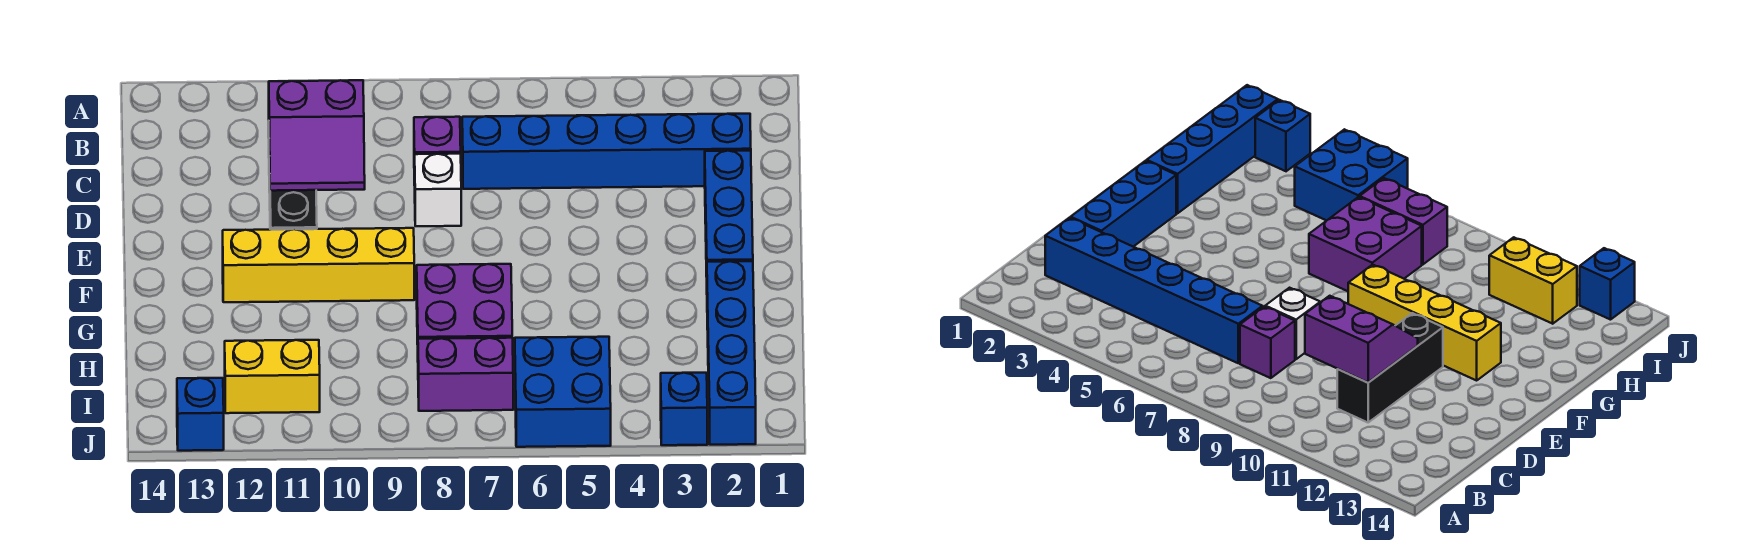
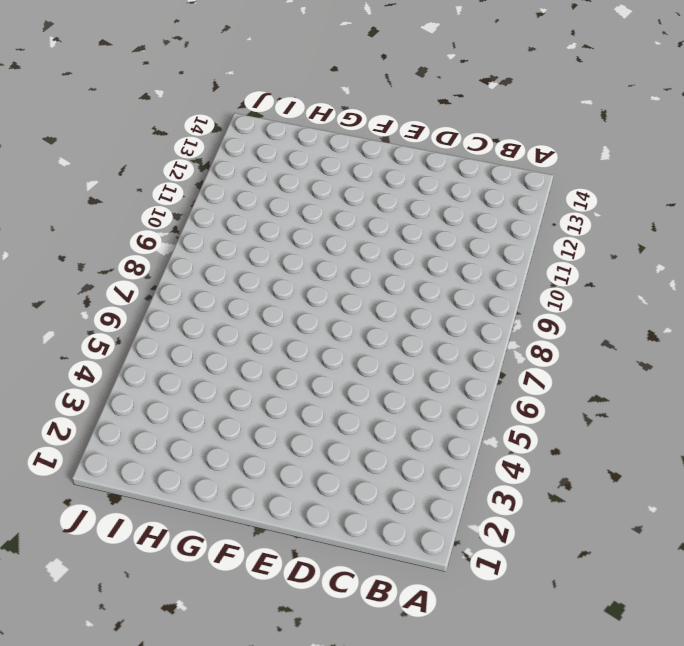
none -> blue brick C2:C7 level 1
none -> purple brick C8 level 1
none -> black brick C11:E11 level 1

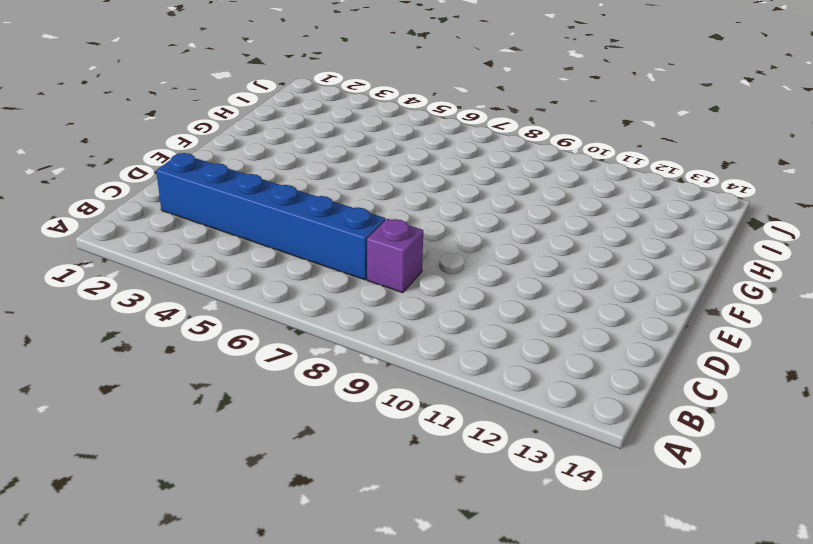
none -> black brick C11:E11 level 1
none -> blue brick D2:F2 level 1
none -> white brick D8 level 1

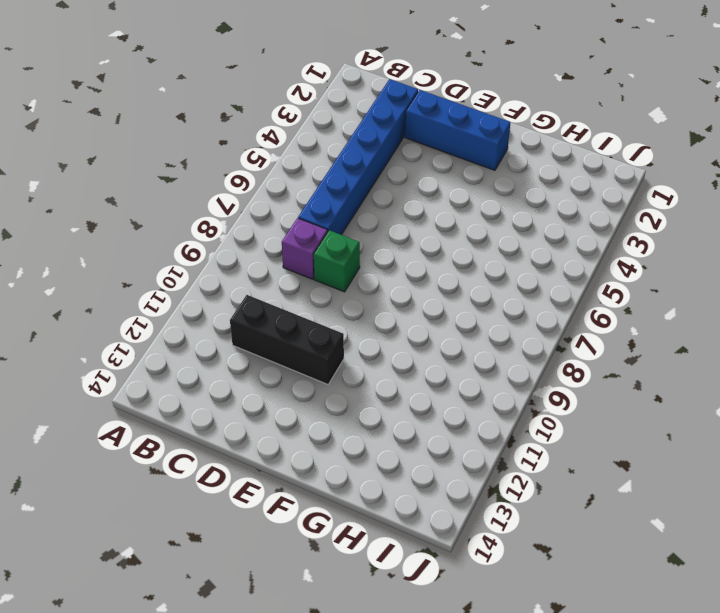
green brick D8 level 1 -> white brick D8 level 1
none -> yellow brick F9:F12 level 1
none -> blue brick G2:J2 level 1
none -> purple brick G7:H8 level 1

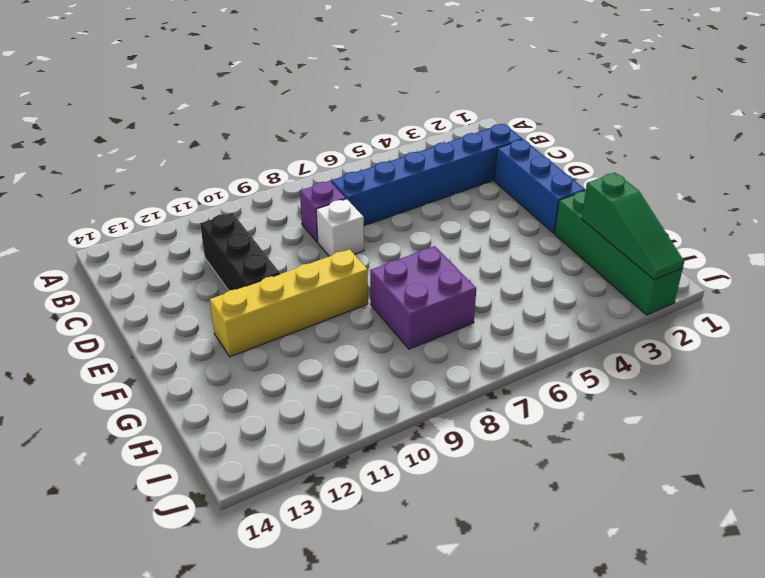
green brick G2:J2 level 1 -> blue brick G2:J2 level 1
green slope H2:J2 level 2 top H -> none
none -> blue brick I5:J6 level 1
none -> purple brick I7:I8 level 1
none -> yellow brick I11:I12 level 1

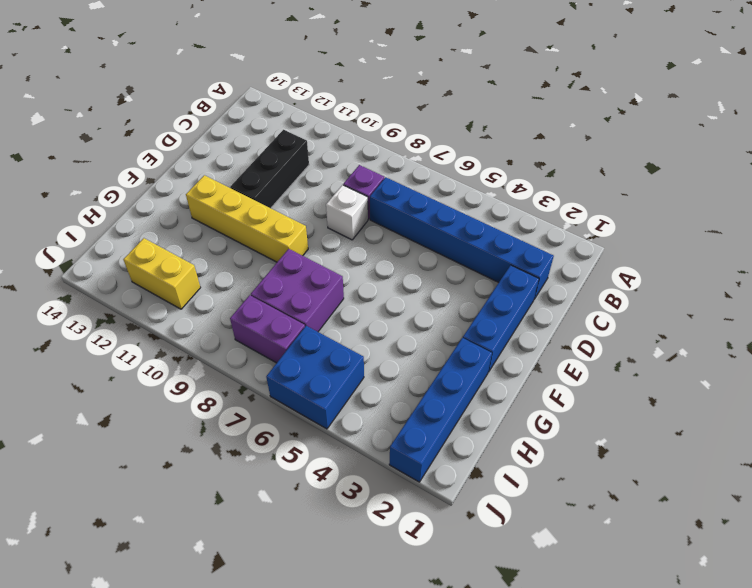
none -> blue brick J3 level 1
none -> blue brick J13 level 1
none -> purple slope C10:D11 level 2 top C

